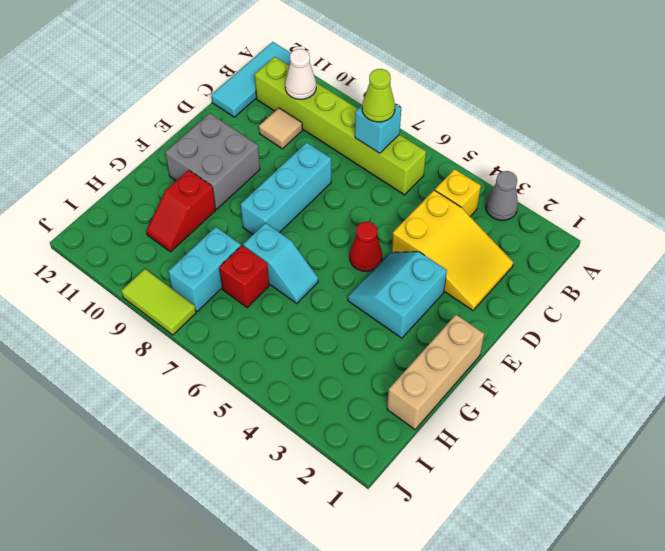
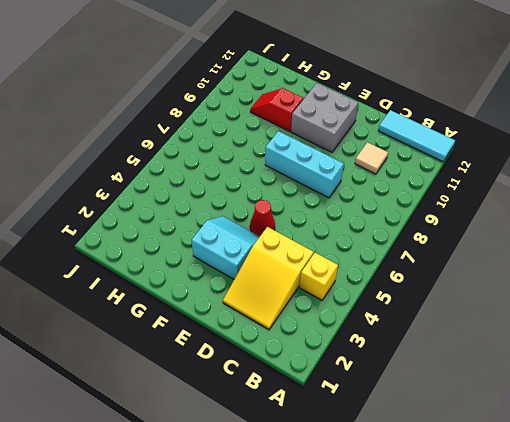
none -> grey cone A3 level 1
none -> lime brick B6:B11 level 1
none -> tan brick F1:H1 level 1

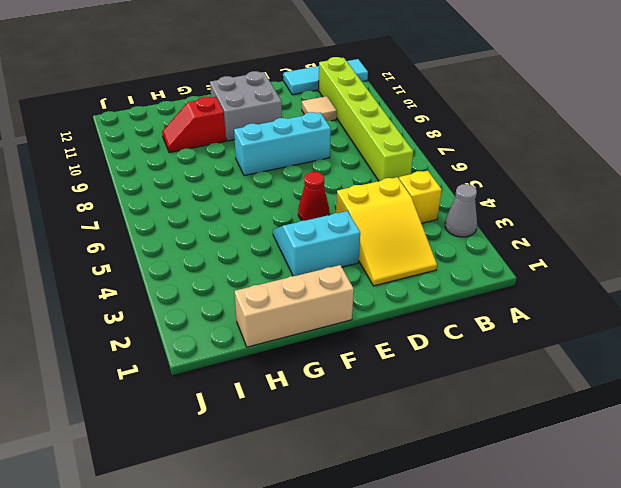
none -> cyan slope G6:G7 level 1 top 7
none -> red brick H7 level 1
none -> cyan brick H8:I8 level 1

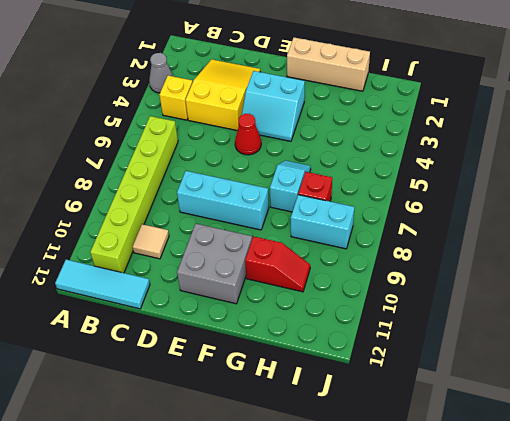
none -> lime tile J8:J9 level 1
none -> cyan brick B7 level 2
none -> white cone B10 level 2

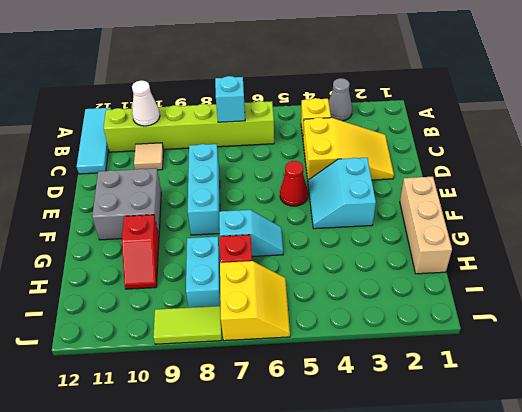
yellow slope I6:J7 level 1 top 7 -> none
none -> lime cone B7 level 3

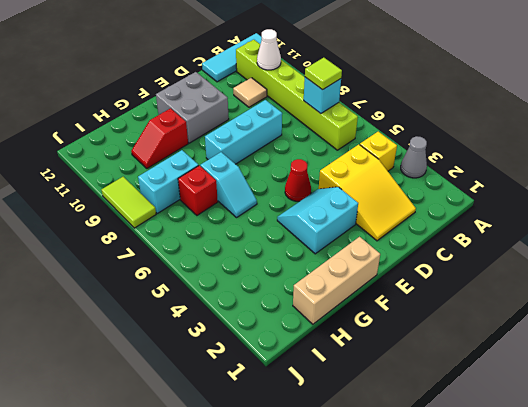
lime tile B7 level 3 -> lime cone B7 level 3

